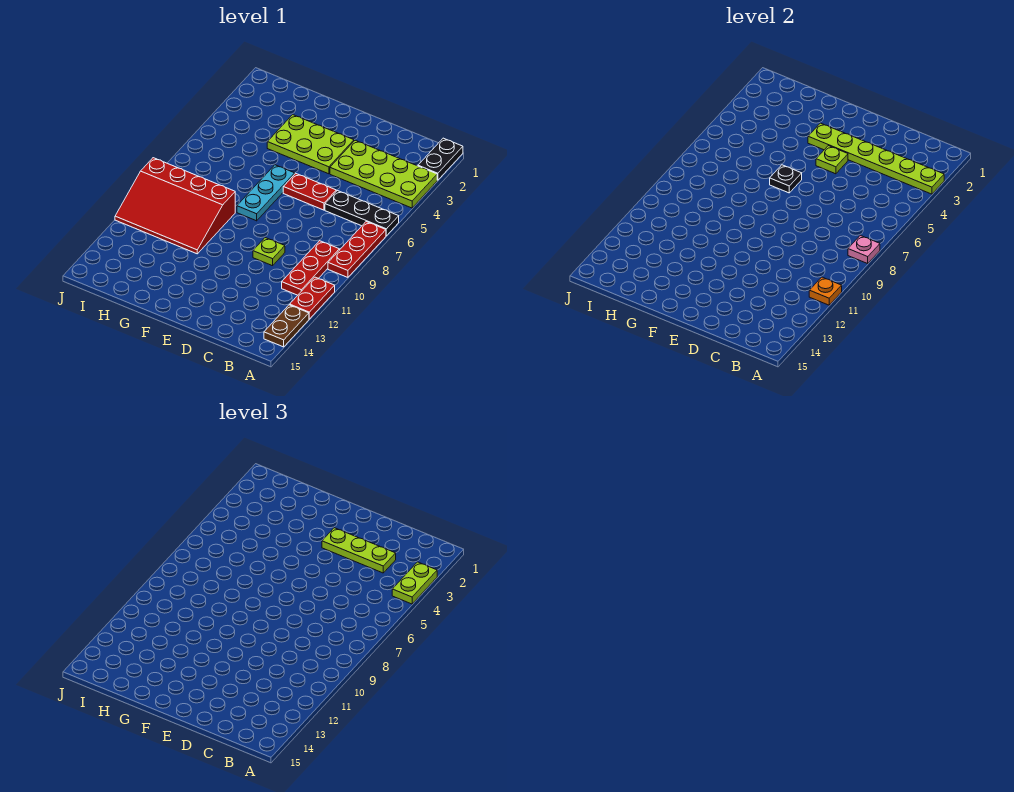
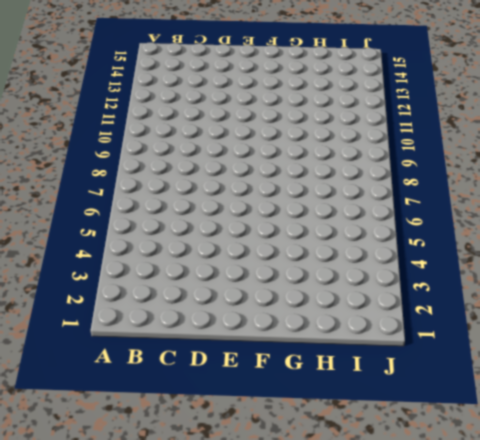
none -> black plate A1:A2 level 1
none -> lime plate A3:D4 level 1
none -> black plate A6:C6 level 1

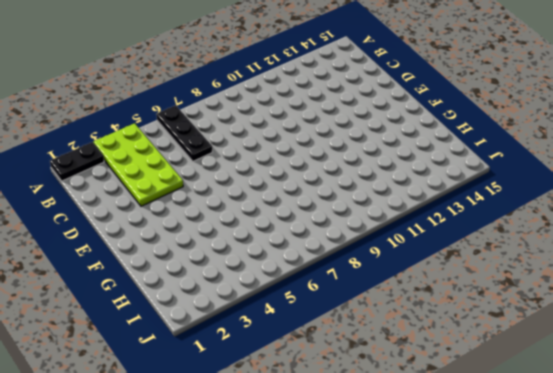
none -> red plate A7:A9 level 1
none -> red plate A11:A12 level 1
none -> brown plate A13:A14 level 1

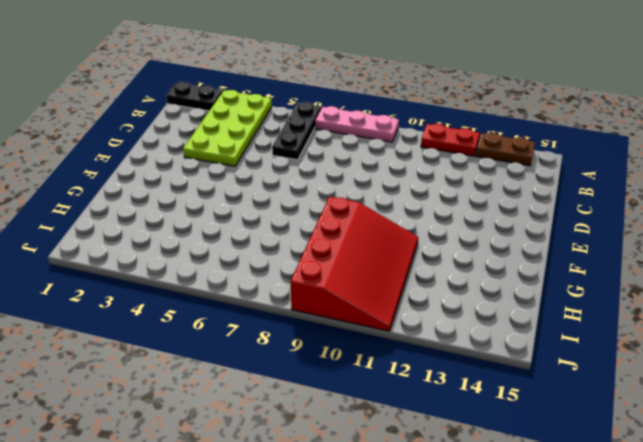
pink plate A7:A9 level 1 -> red plate A7:A9 level 1
none -> red plate B9:B11 level 1
none -> red plate D6:E6 level 1
none -> lime plate D10 level 1

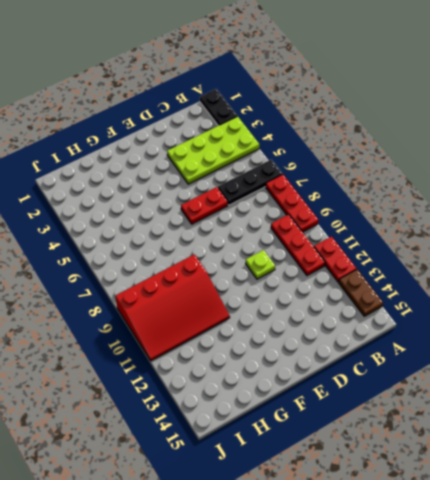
none -> lime plate E3:G4 level 1
none -> cyan plate F6:F8 level 1
none -> lime plate A3:F3 level 2

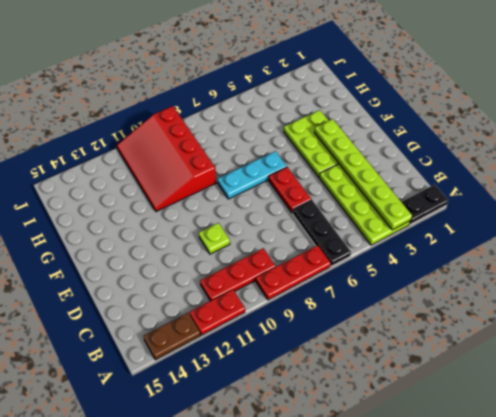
none -> pink plate A8 level 2
none -> orange plate A11 level 2
none -> lime plate E4 level 2

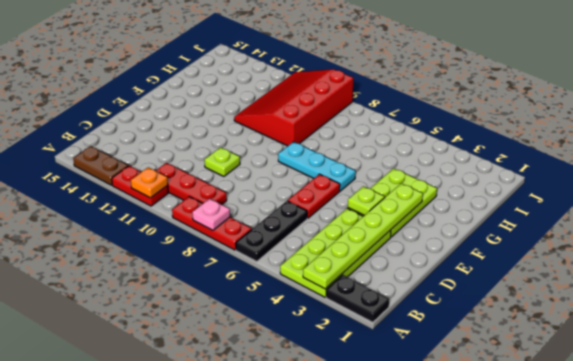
none -> black plate F6 level 2
none -> lime plate A3:A4 level 3
none -> lime plate C3:E3 level 3

